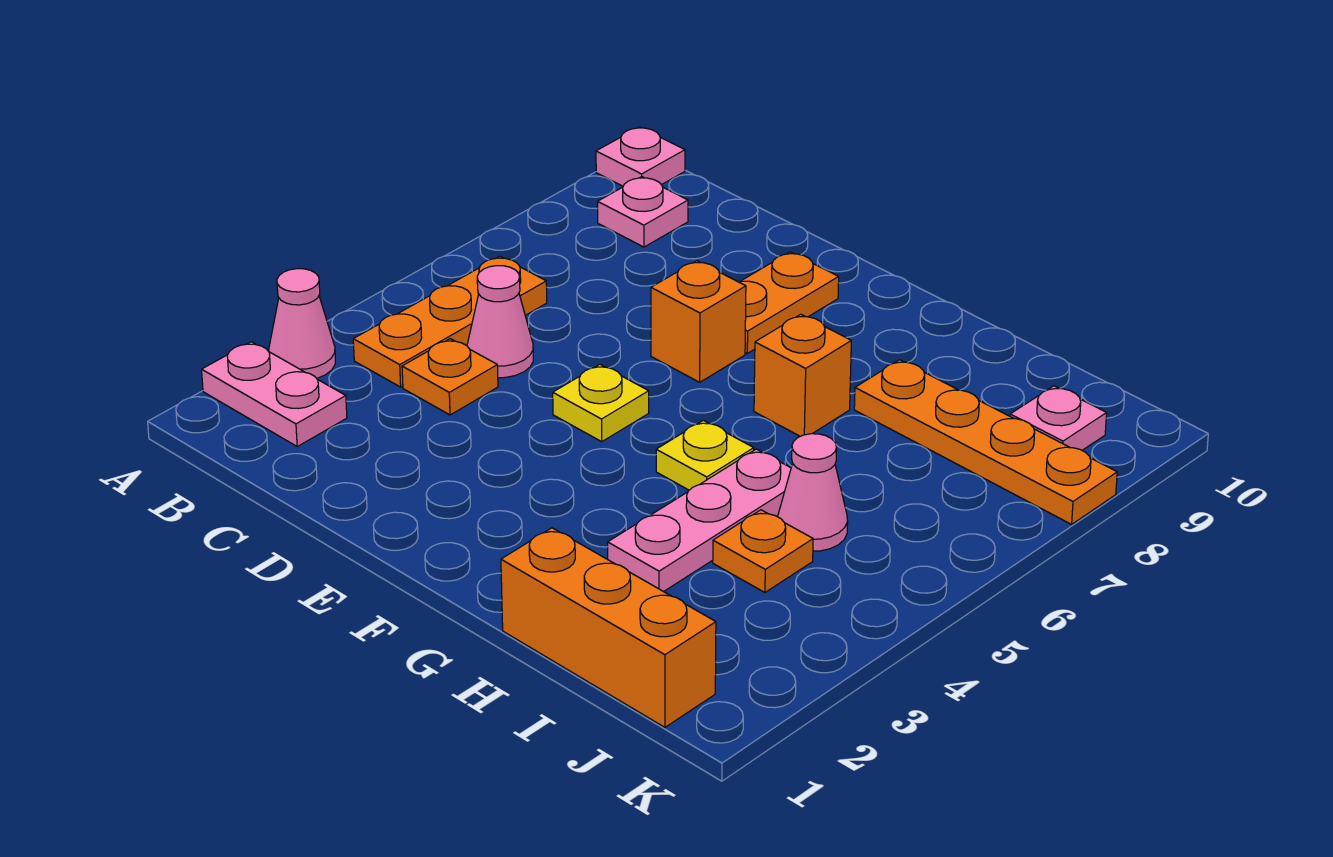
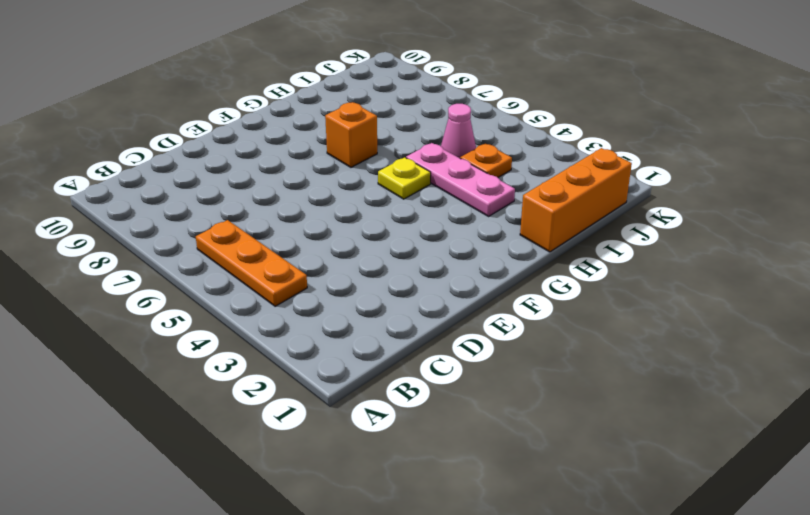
none -> pink plate A2:B2 level 1
none -> pink cone A3 level 1
none -> pink plate A10 level 1

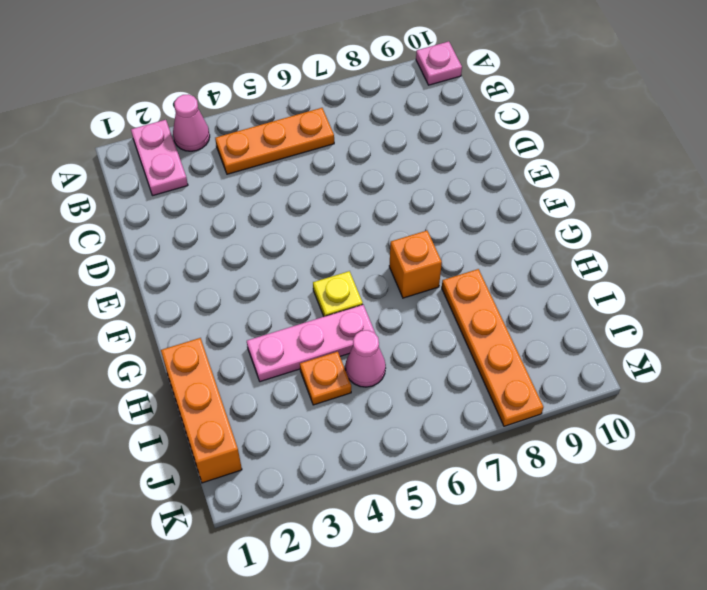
none -> pink plate B9 level 1
none -> orange plate C4 level 1
none -> pink cone C5 level 1

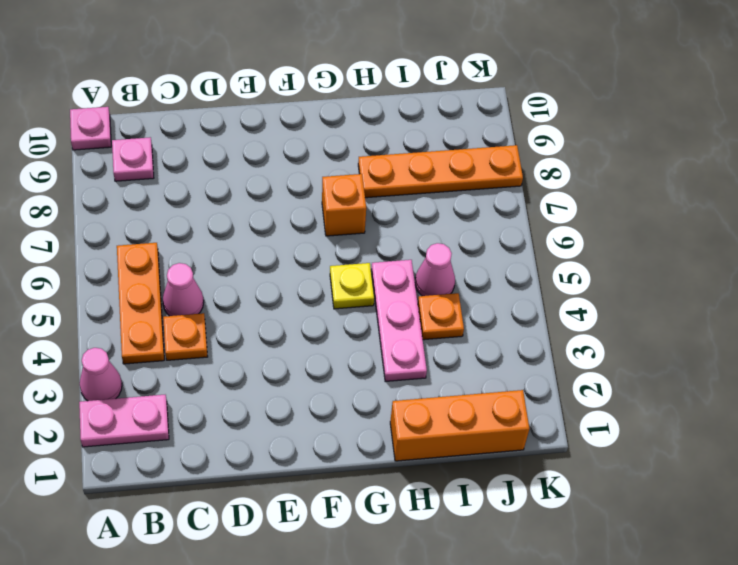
none -> yellow plate E5 level 1
none -> orange brick E7 level 1
none -> orange plate E8:E9 level 1

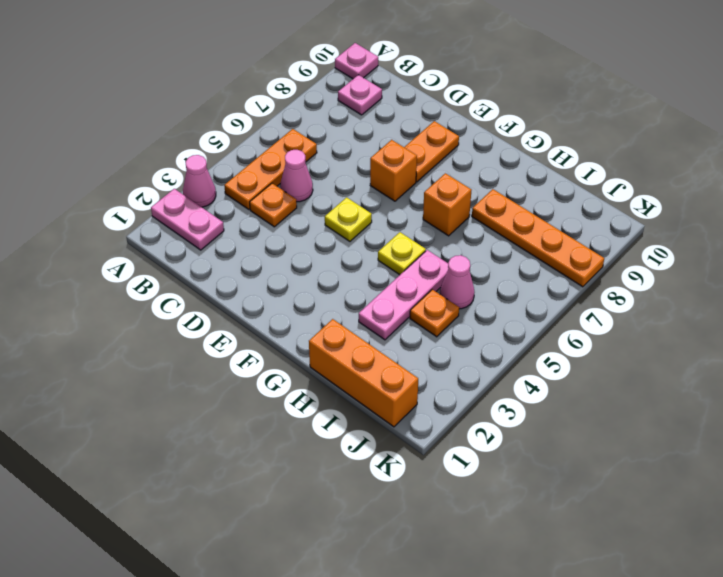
none -> pink plate J9 level 1

